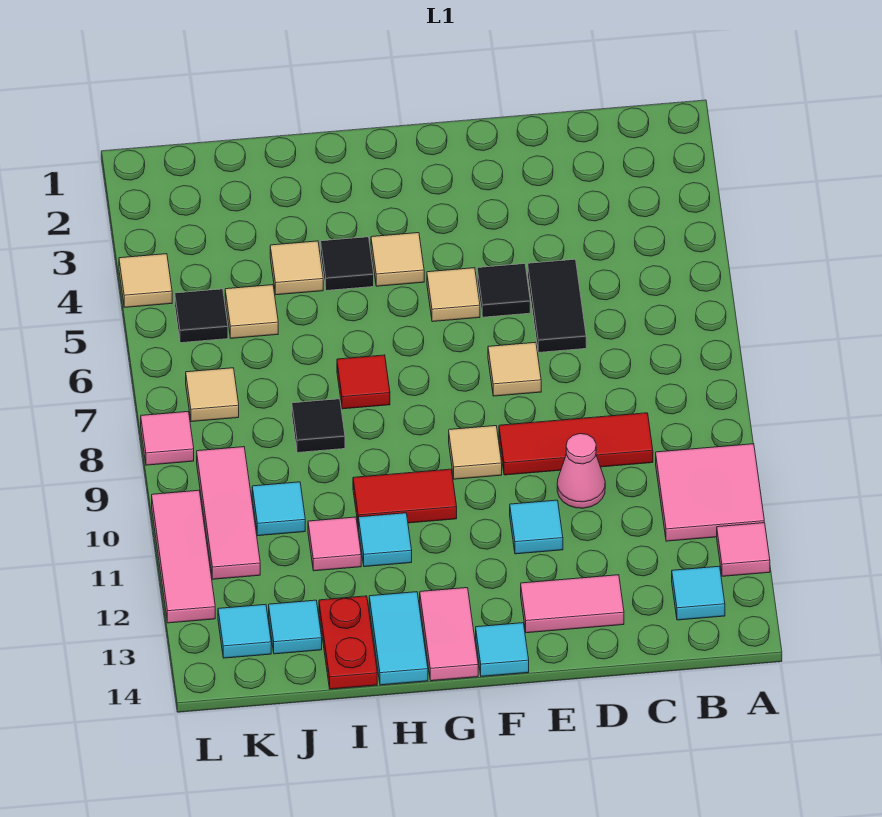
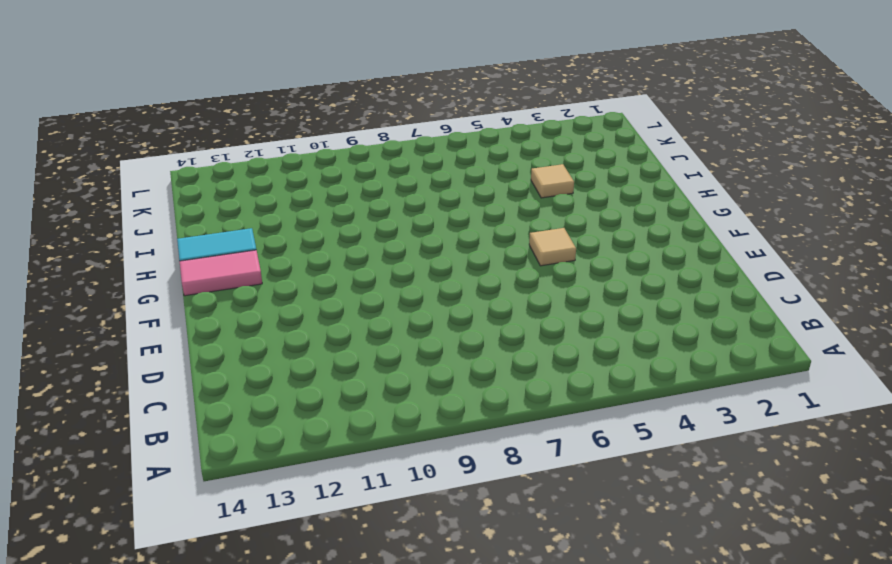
none -> pink tile A10:B11 level 1
none -> pink tile A12 level 1
none -> cyan tile B13 level 1
none -> red tile C9:E9 level 1

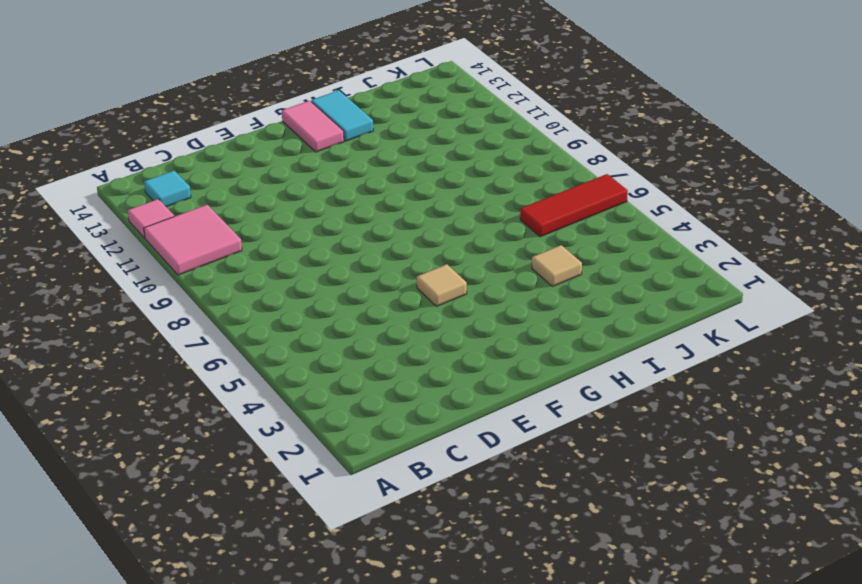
red tile J6:L6 level 1 -> red tile C9:E9 level 1
none -> black tile D5:D6 level 1
none -> pink cone D10 level 1
none -> pink tile D13:E13 level 1
none -> black tile E5 level 1

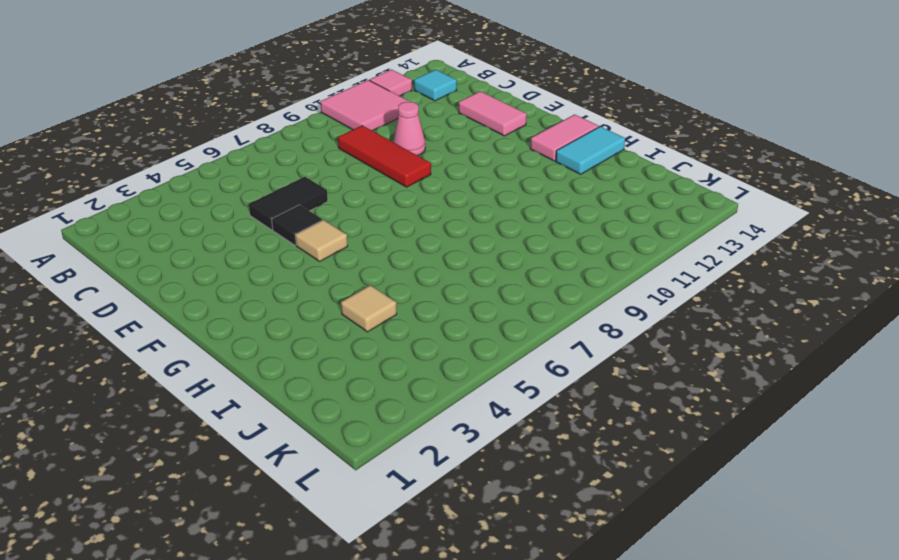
none -> tan tile E7 level 1
none -> cyan tile E11 level 1
none -> tan tile F9 level 1
none -> cyan tile F14 level 1

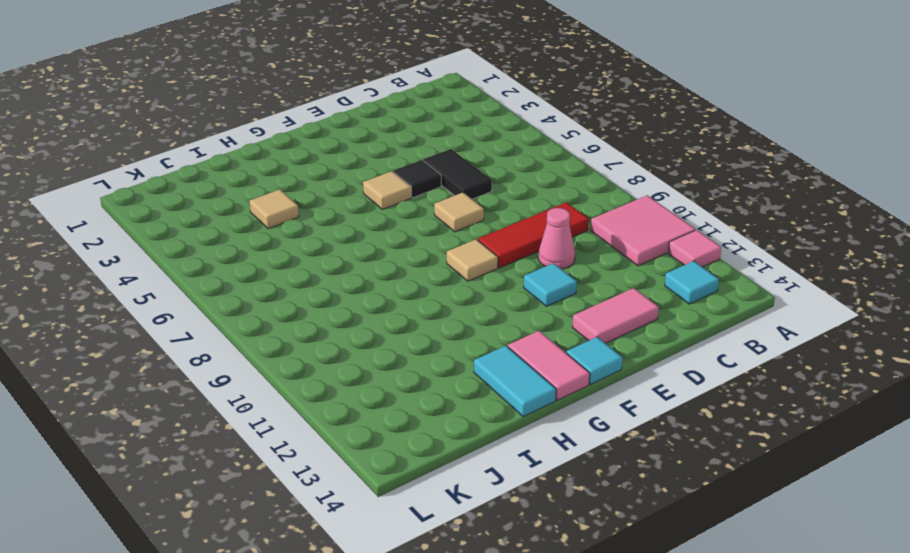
none -> tan tile G4 level 1
none -> red tile G10:H10 level 1
none -> black tile H4 level 1
none -> red tile H7 level 1

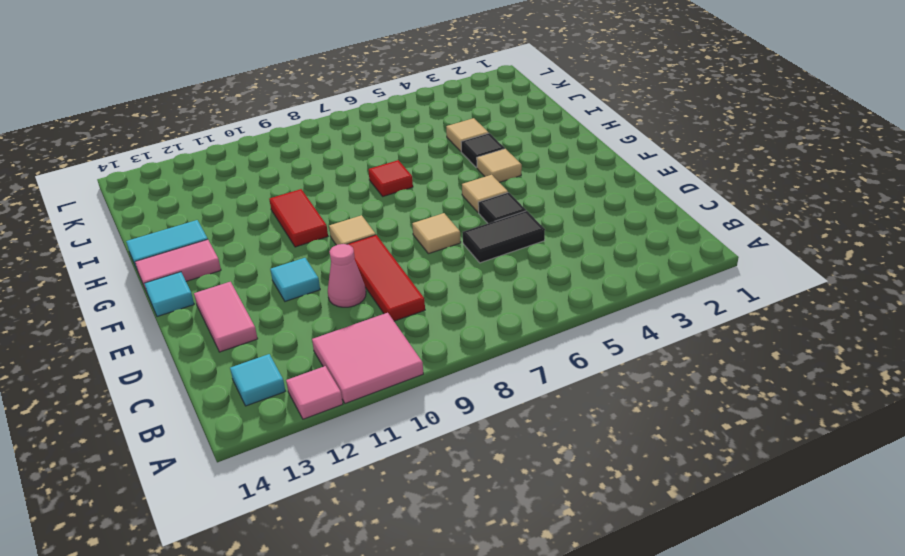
none -> cyan tile H11 level 1
none -> black tile I8 level 1
none -> pink tile I11 level 1
none -> red plate I13:I14 level 1

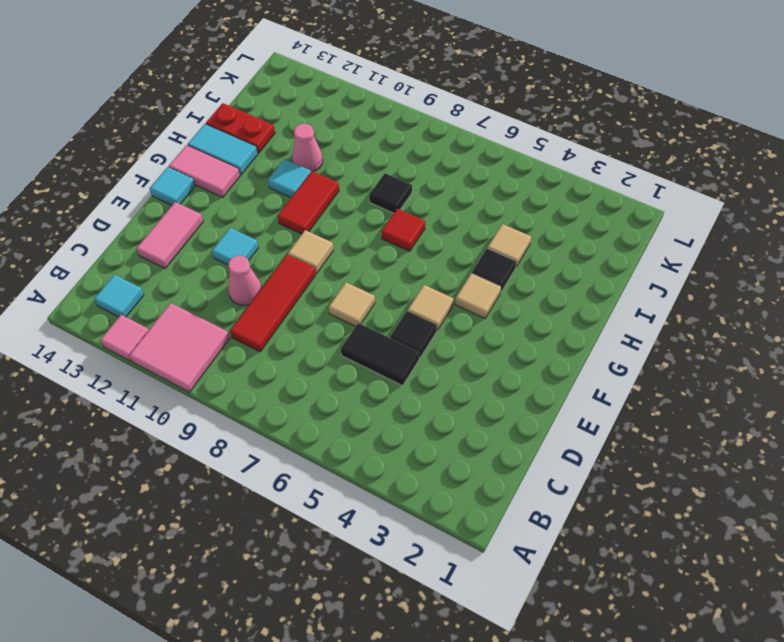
pink cone I11 level 1 -> pink tile I11 level 1
none -> tan tile J5 level 1
none -> cyan tile J10 level 1
none -> cyan tile J13 level 1
none -> black tile K5 level 1

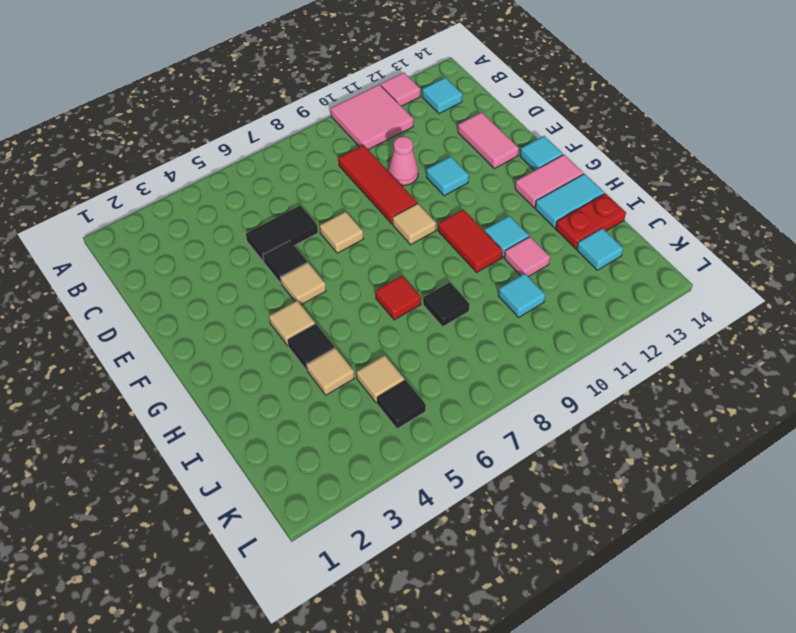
none -> tan tile K7 level 1
none -> pink tile K9:K11 level 1
none -> cyan tile K13 level 1
none -> tan tile L4 level 1

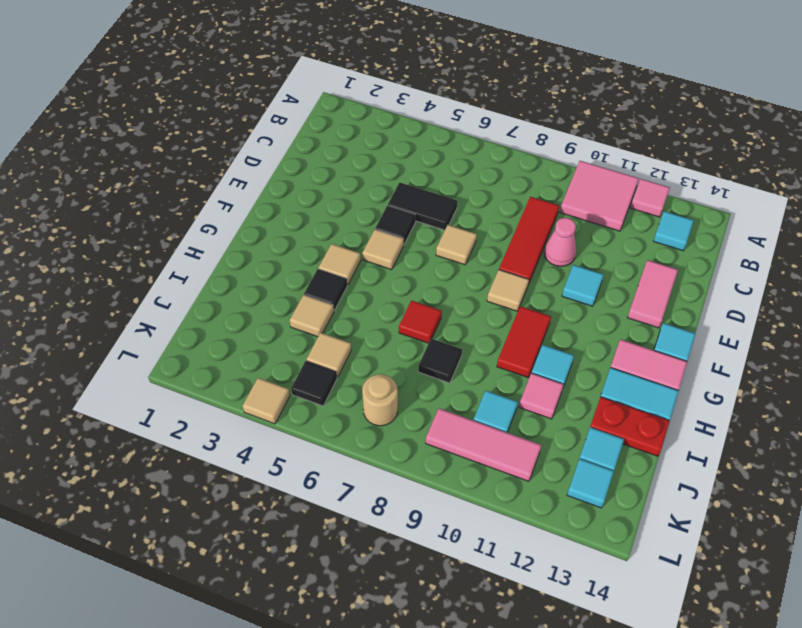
tan round brick K7 level 1 -> tan tile K7 level 1
none -> pink tile L8 level 1
none -> pink tile L10:L12 level 1

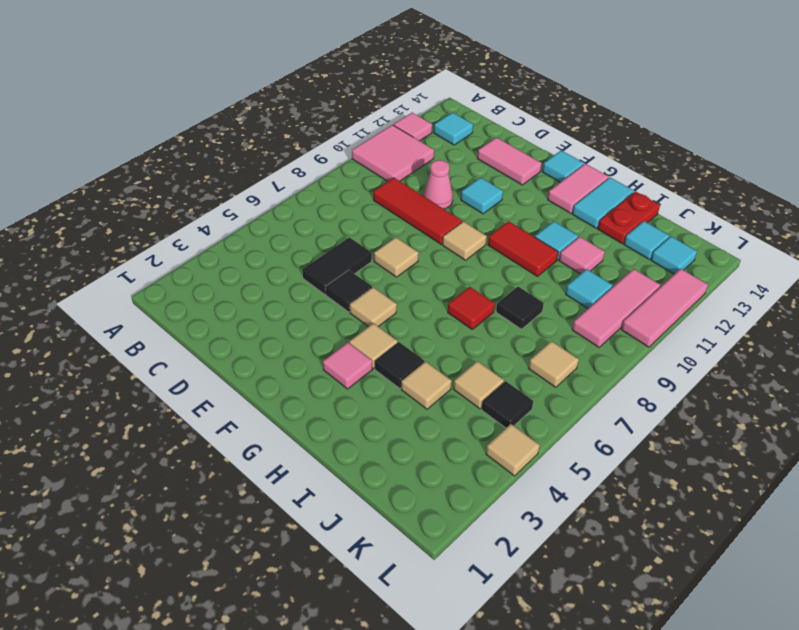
pink tile G3 level 1 -> pink tile L8 level 1

